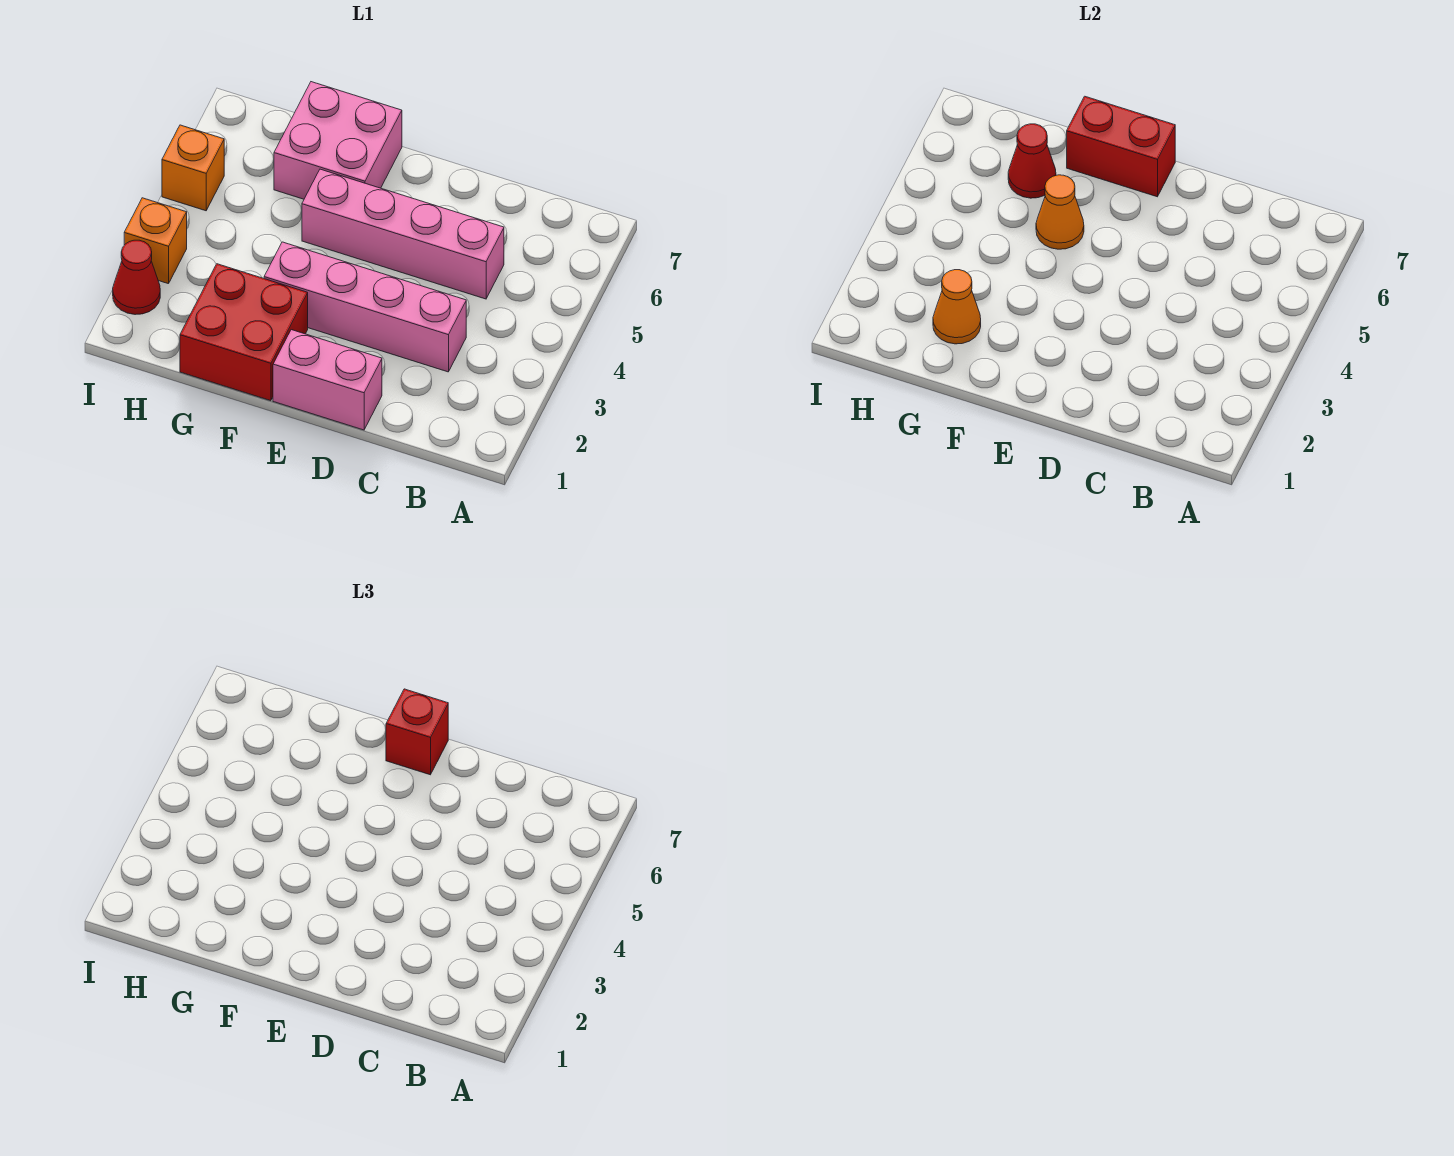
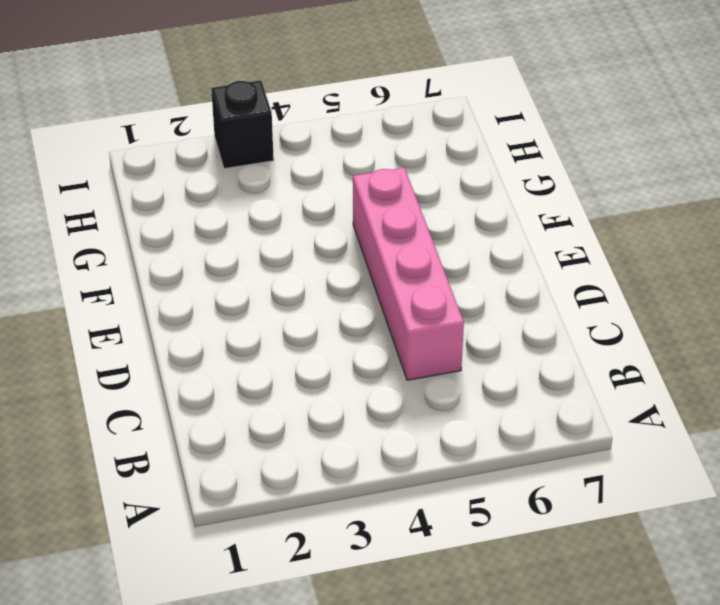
black brick I3 level 1 -> orange brick I3 level 1
none -> pink brick C3:F3 level 1
none -> pink brick D1:E1 level 1
none -> red brick F1:G2 level 1

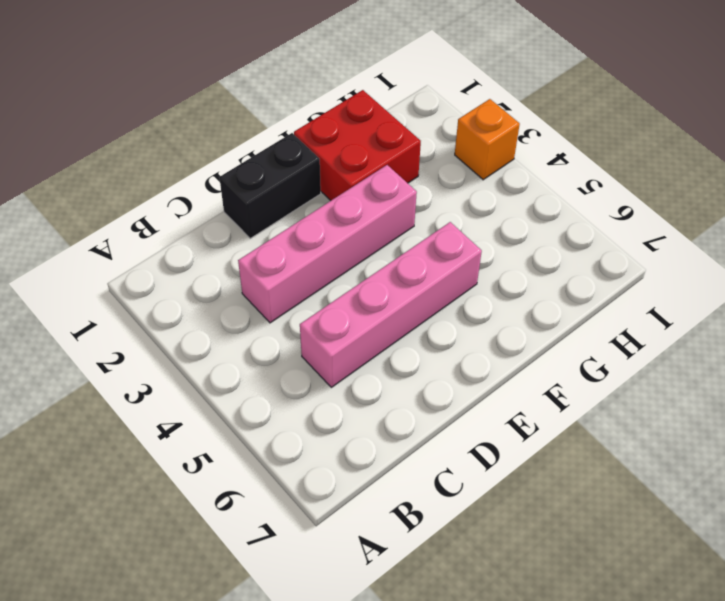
black brick D1:E1 level 1 -> pink brick D1:E1 level 1
none -> pink brick F6:G7 level 1
none -> red cone I2 level 1
none -> orange brick I5 level 1

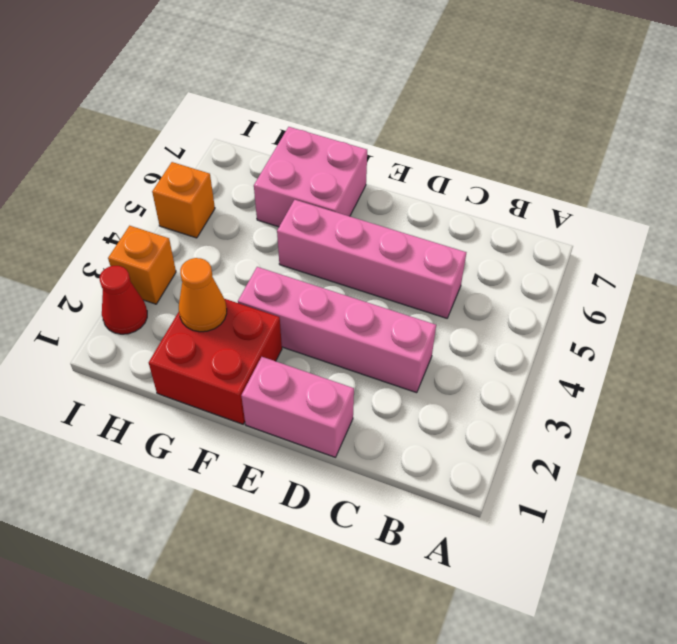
none -> red brick E7:F7 level 2
none -> orange cone F5 level 2
none -> red cone G6 level 2

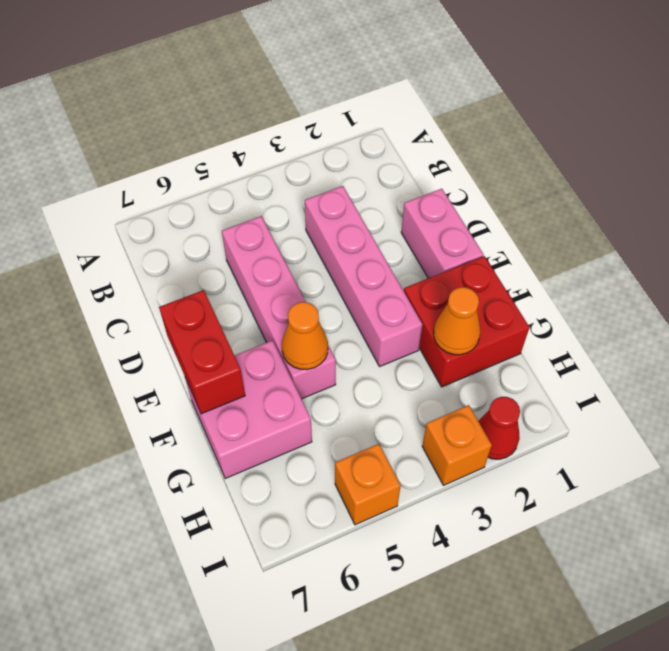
none -> red cone G6 level 2
none -> red brick E7 level 3

